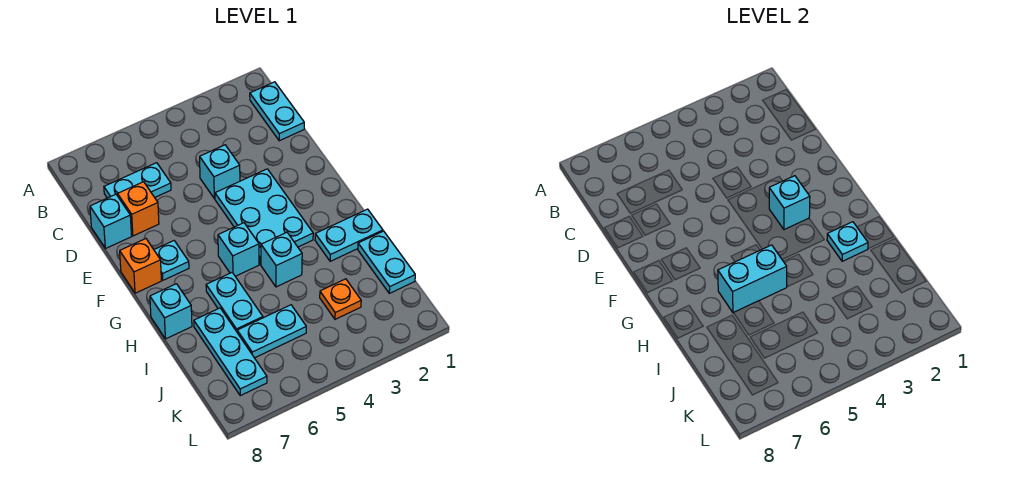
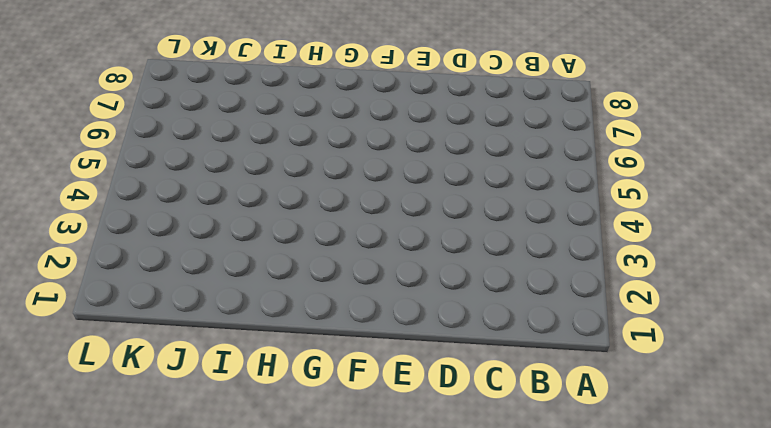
none -> cyan plate B1:C1 level 1
none -> cyan plate C6:C7 level 1
none -> cyan brick D4 level 1

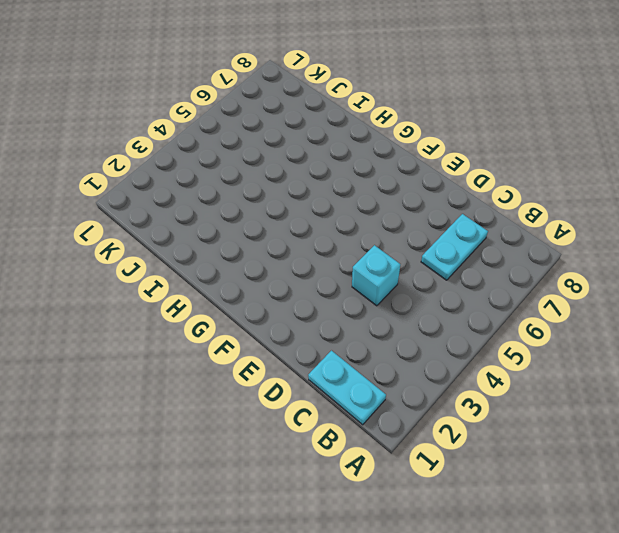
none -> orange brick D7 level 1
none -> cyan brick D8 level 1
none -> cyan plate E3:G4 level 1

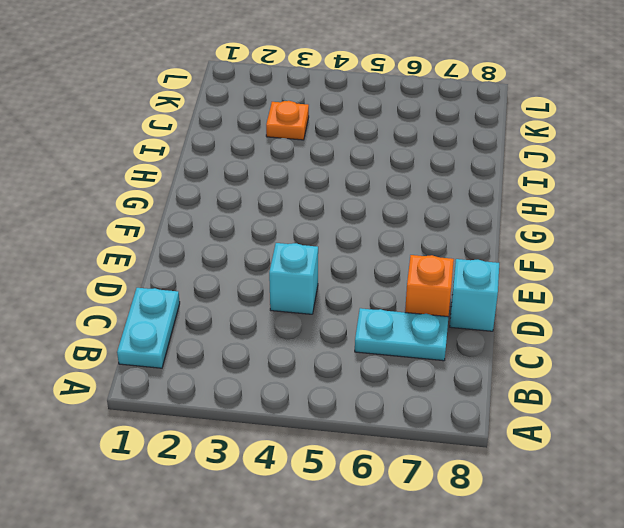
none -> cyan plate E3:G4 level 1
none -> cyan plate F7 level 1
none -> orange brick F8 level 1

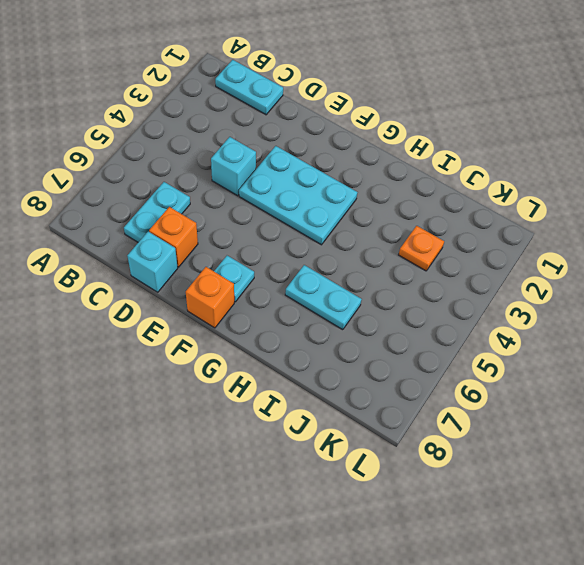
none -> cyan brick G5 level 1
none -> cyan plate H1:H2 level 1
none -> cyan brick H4 level 1

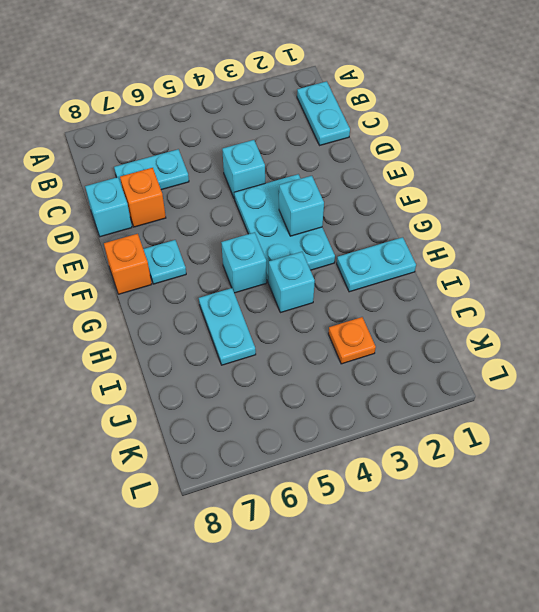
none -> cyan brick H8 level 1
none -> cyan plate I1:J1 level 1
none -> cyan plate I7:K7 level 1

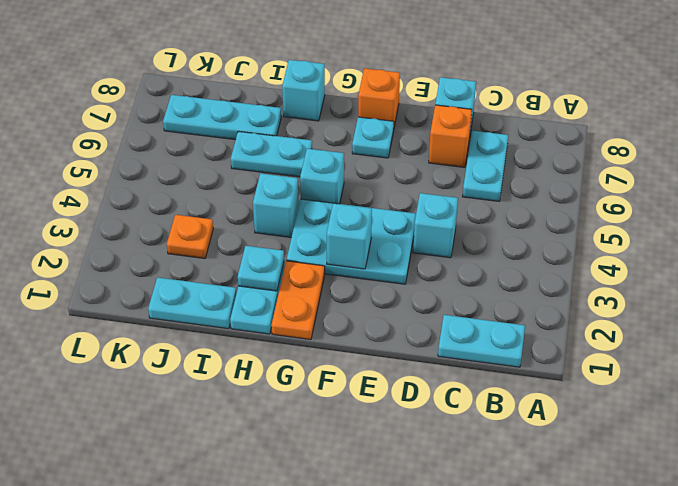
orange plate G1:G2 level 1 -> none
none -> cyan plate J5:J6 level 1
none -> cyan brick H5:H6 level 2

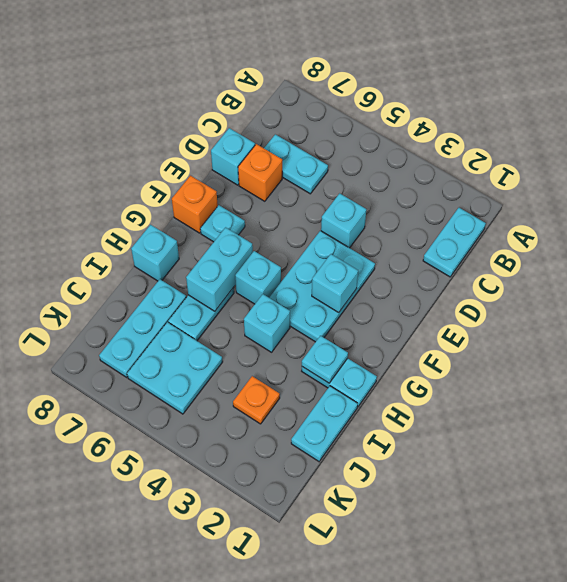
cyan brick G6:H6 level 2 -> cyan brick H5:H6 level 2
cyan plate J5:K6 level 1 -> cyan plate J5:J6 level 1

